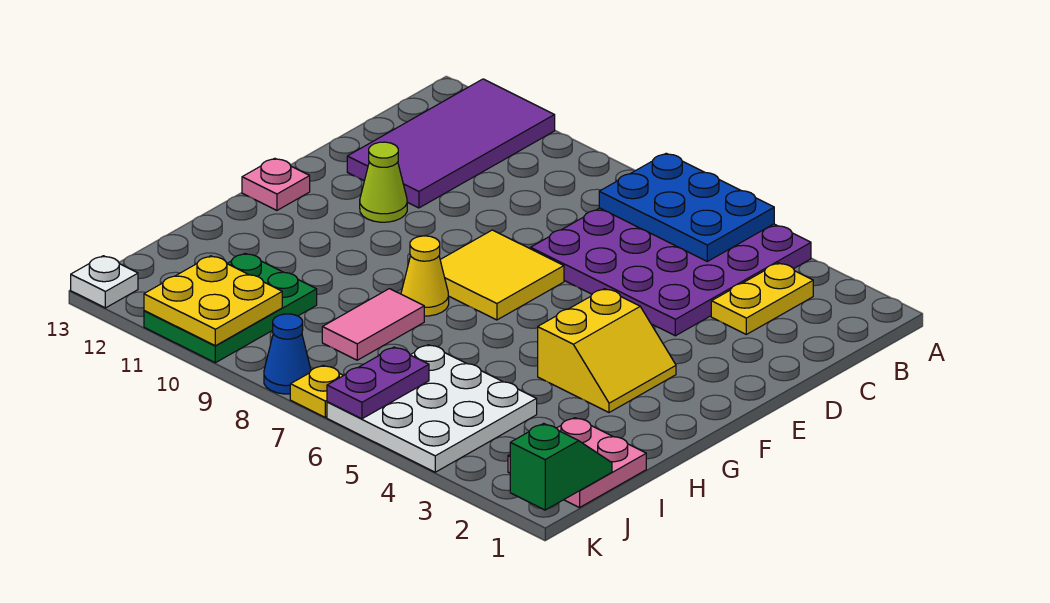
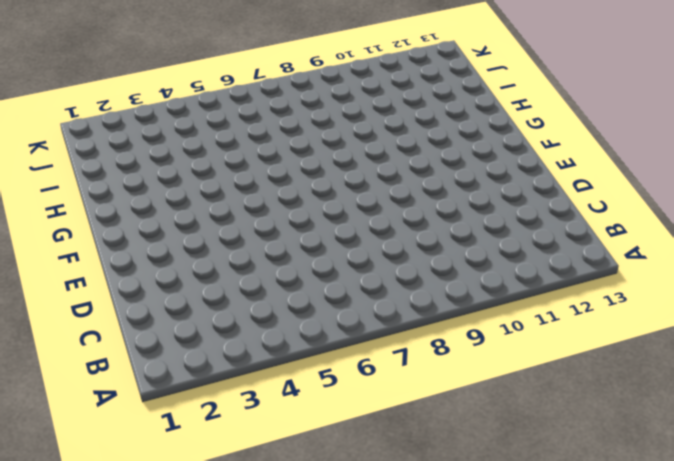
none -> purple plate A4:D7 level 1
none -> purple tile A11:D12 level 1
none -> yellow plate B3:C3 level 1

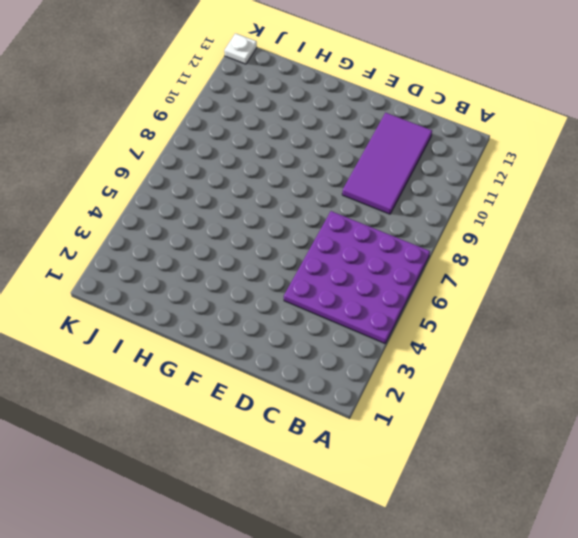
purple tile C9:D12 level 1 -> purple tile A11:D12 level 1
none -> yellow plate B3:C3 level 1
none -> yellow tile E7:F8 level 1
none -> lime cone E11 level 1

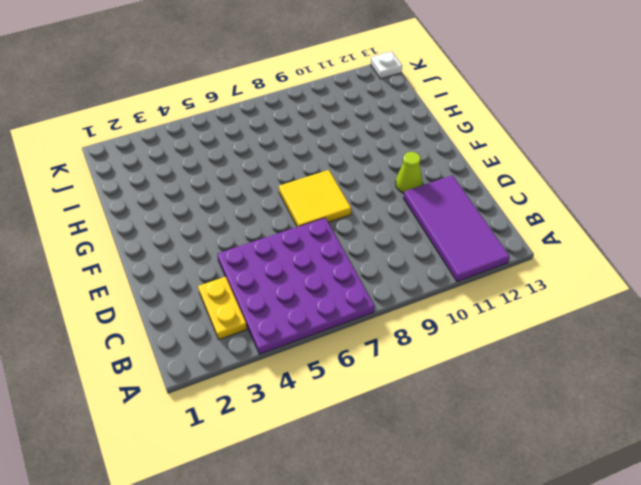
none -> yellow slope F3:G4 level 1 top 4
none -> pink plate F13 level 1
none -> yellow cone G8 level 1

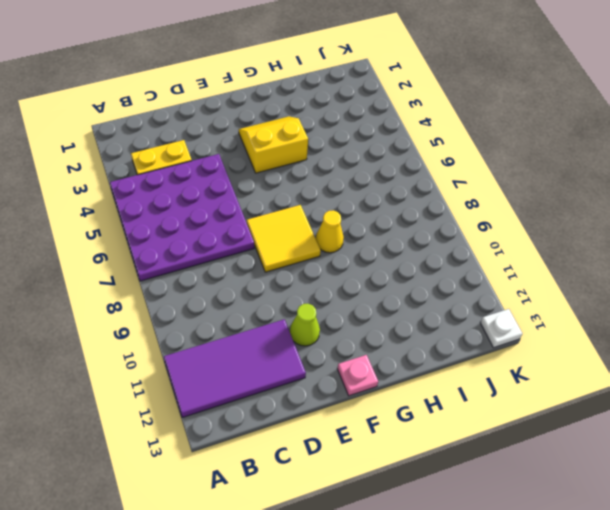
none -> pink tile H8:I8 level 1
none -> pink plate I1:J2 level 1
none -> white plate I4:K6 level 1

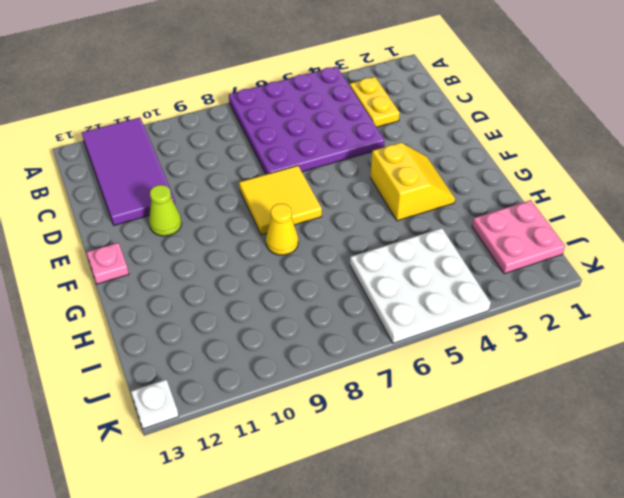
none -> pink tile H8:I8 level 1
none -> green plate I10:K11 level 1
none -> yellow plate K7 level 1

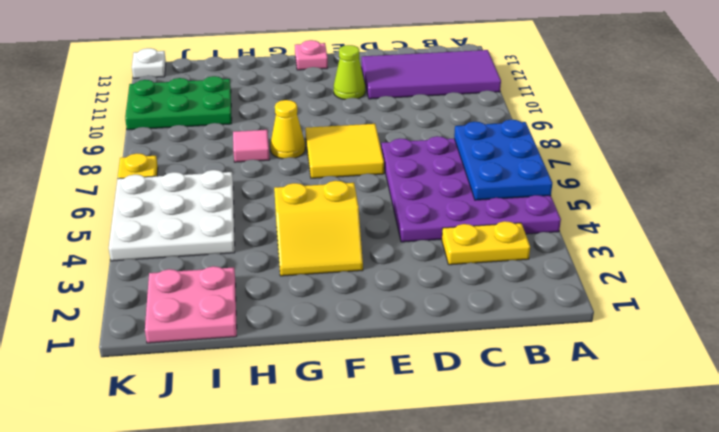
pink tile H8 level 1 -> pink tile H8:I8 level 1
none -> blue cone K8 level 1
none -> green slope J1:K1 level 2 top K
none -> purple plate J6:K6 level 2

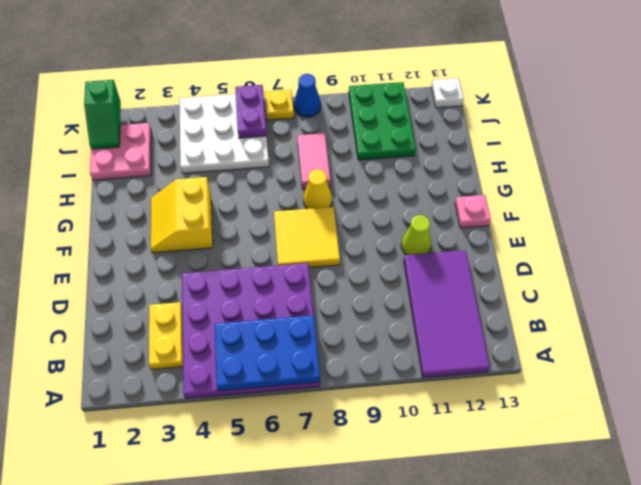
none -> yellow plate J10:K11 level 2

